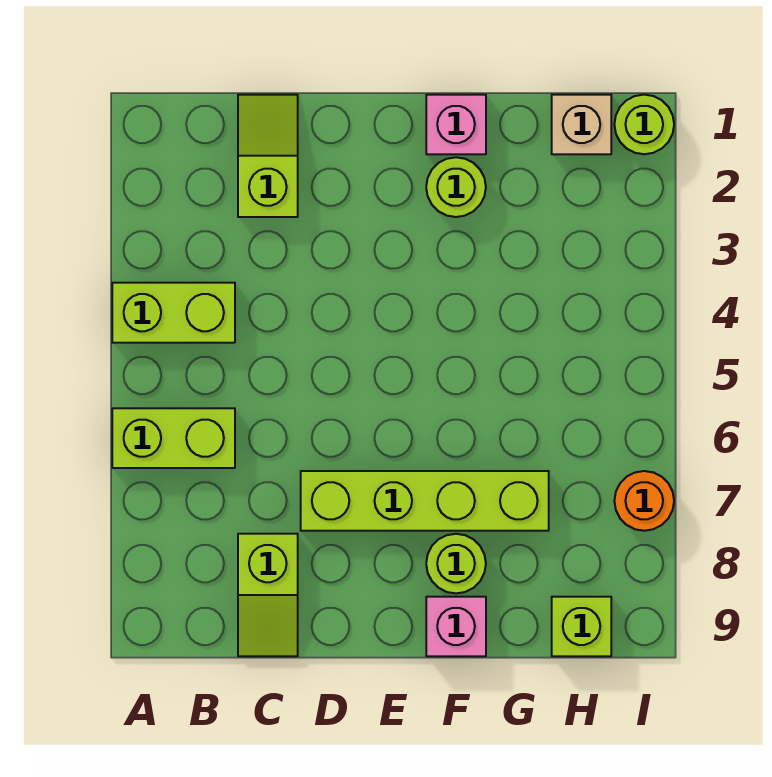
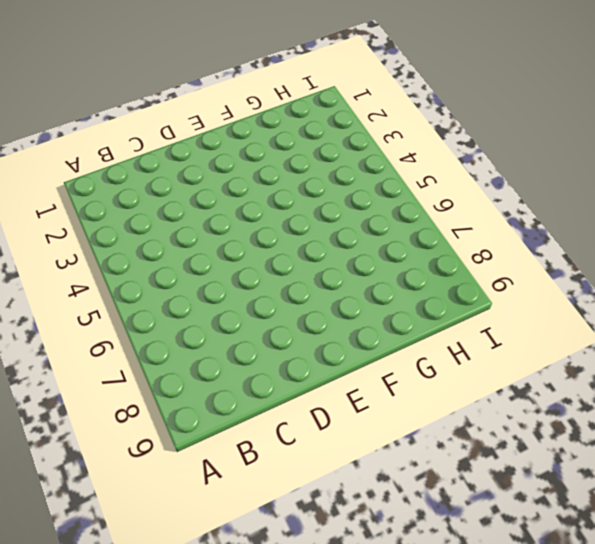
none -> lime brick A4:B4 level 1
none -> lime brick A6:B6 level 1
none -> lime slope C1:C2 level 1 top 2

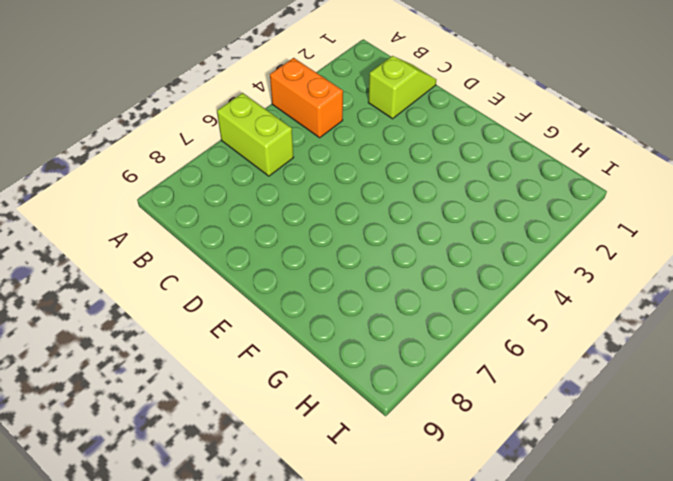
orange brick A4:B4 level 1 -> lime brick A4:B4 level 1
none -> lime slope C8:C9 level 1 top 8
none -> lime brick D7:G7 level 1
none -> pink brick F1 level 1

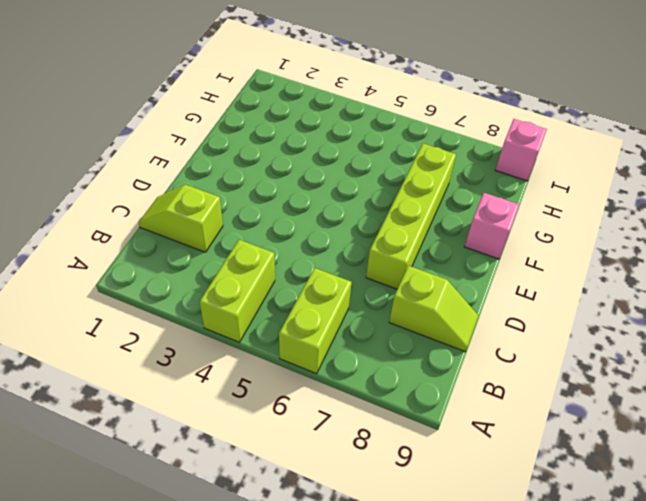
pink brick I9 level 1 -> pink brick F1 level 1
none -> lime round brick F2 level 1
none -> lime round brick F8 level 1
none -> tan brick H1 level 1

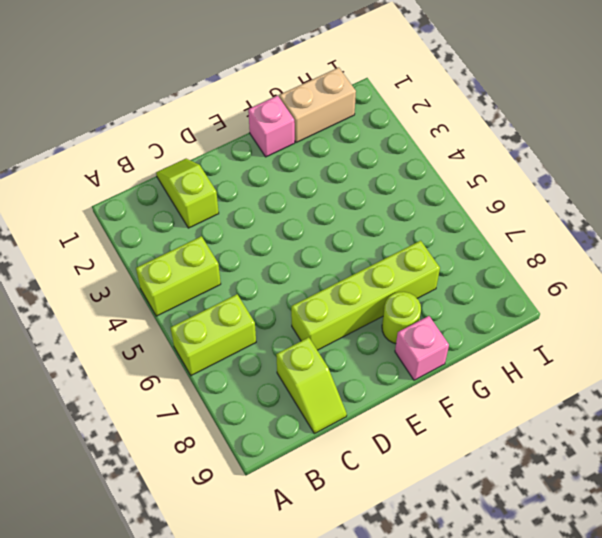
tan brick G1:H1 level 1 -> tan brick H1 level 1
none -> lime round brick F2 level 1
none -> lime brick H9 level 1
none -> lime round brick I1 level 1

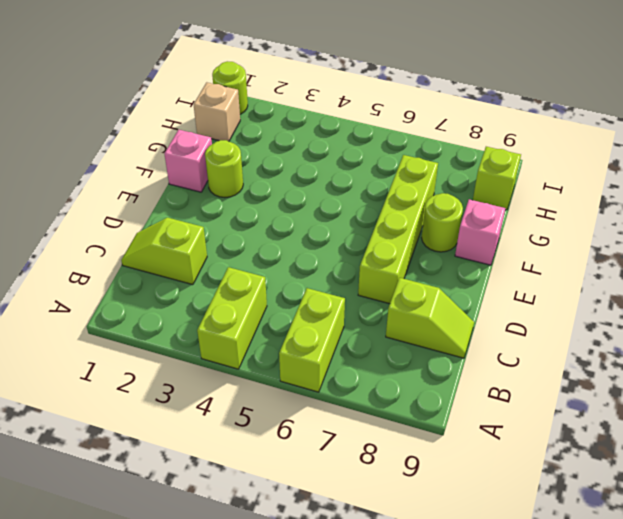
none -> orange round brick I7 level 1

